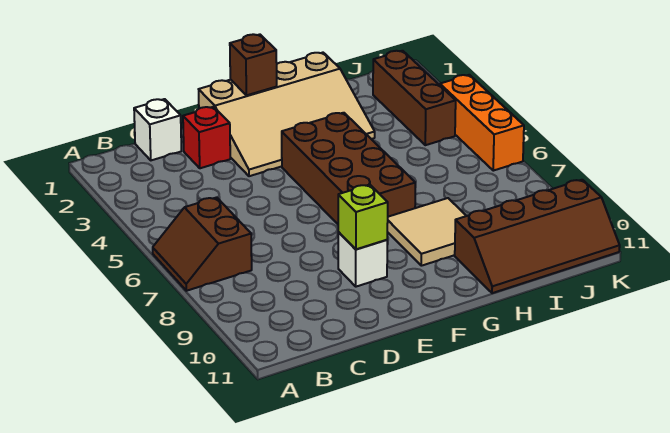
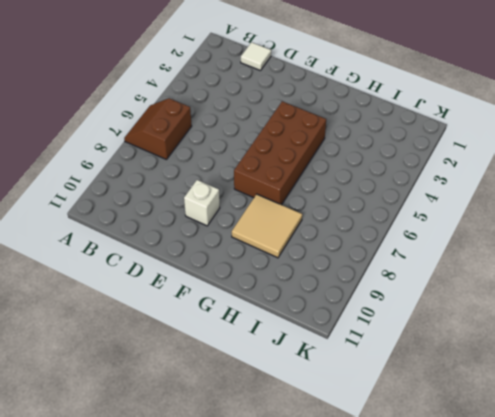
white tile C1 level 1 -> white brick C1 level 1
none -> red brick D2 level 1
none -> tan slope E1:H3 level 1 top 1
none -> brown slope H10:K11 level 1 top 10

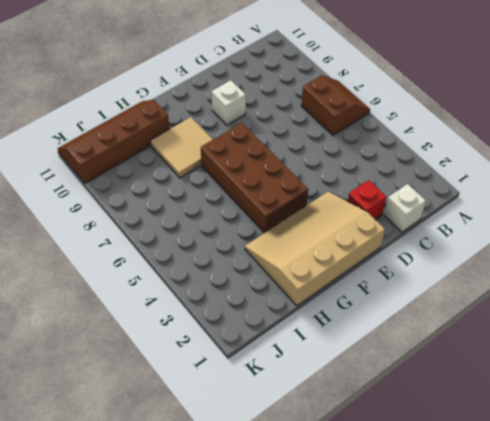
none -> brown brick J2:J4 level 1
none -> orange brick K4:K6 level 1
none -> lime brick E9 level 2

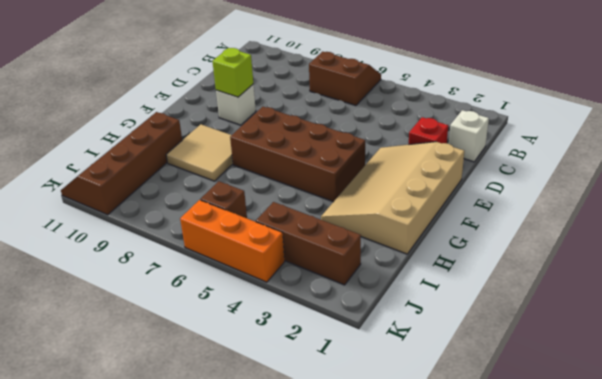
brown brick J6 level 1 -> brown brick F1 level 2

